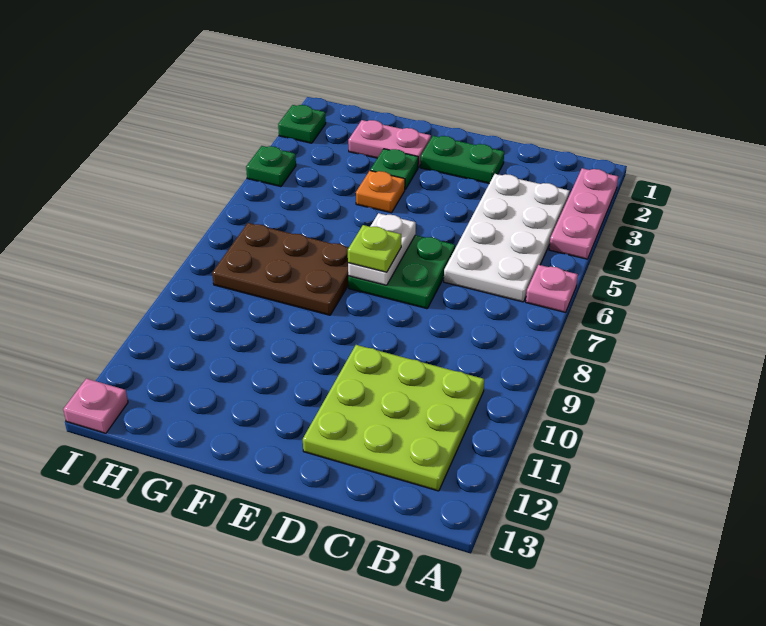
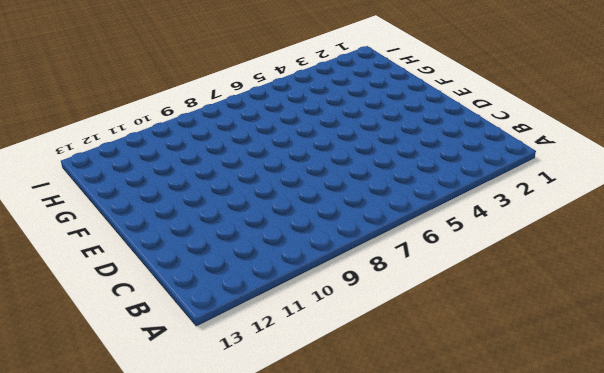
none -> pink plate A2:A4 level 1
none -> pink plate A6 level 1
none -> white plate B3:C6 level 1

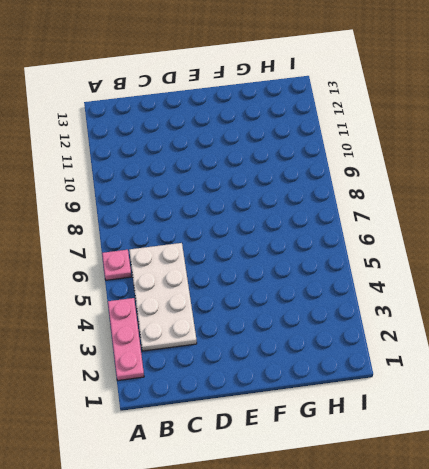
none -> lime plate B10:D12 level 1
none -> green plate D2:E2 level 1
none -> green plate D6:E7 level 1

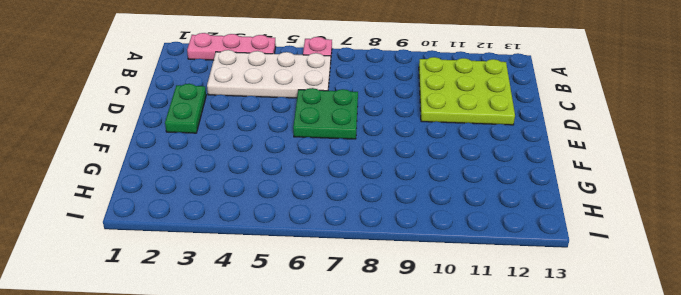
none -> pink plate F2:G2 level 1
none -> green plate F3 level 1
none -> orange plate F4 level 1

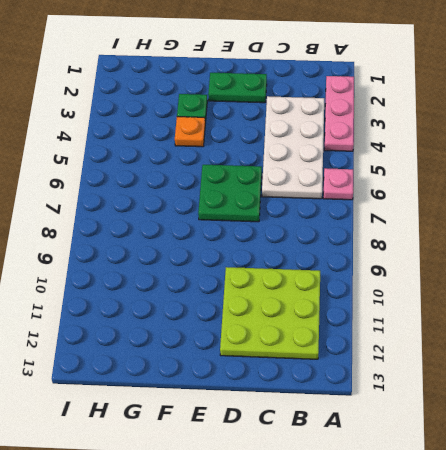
none -> pink plate F2:G2 level 1
none -> brown plate F7:H8 level 1
none -> green plate I2 level 1

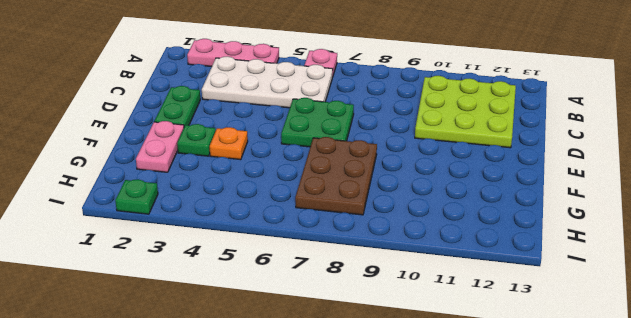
none -> green plate I4 level 1
none -> pink plate I13 level 1
none -> white plate E6:E7 level 2

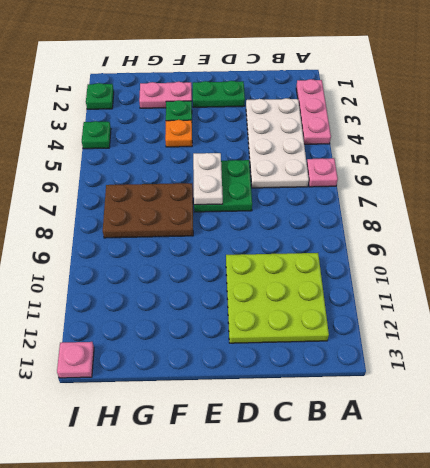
none -> lime plate E7 level 3

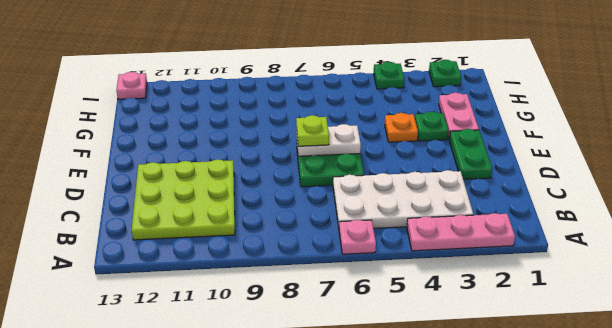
none -> brown plate F7:H8 level 1

